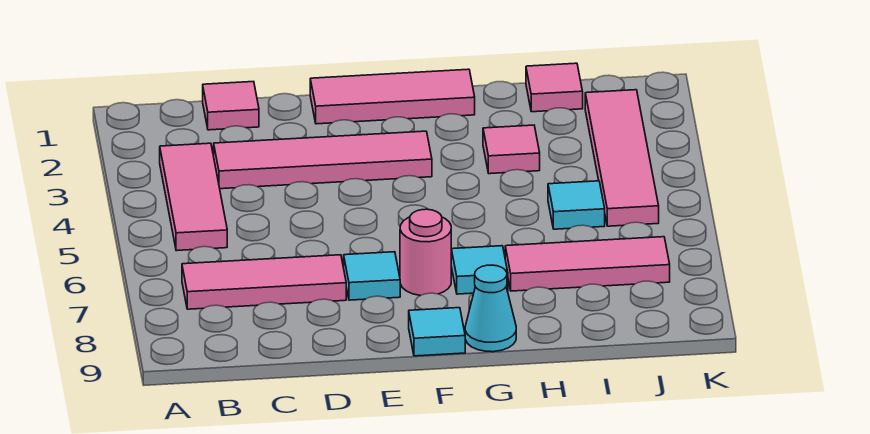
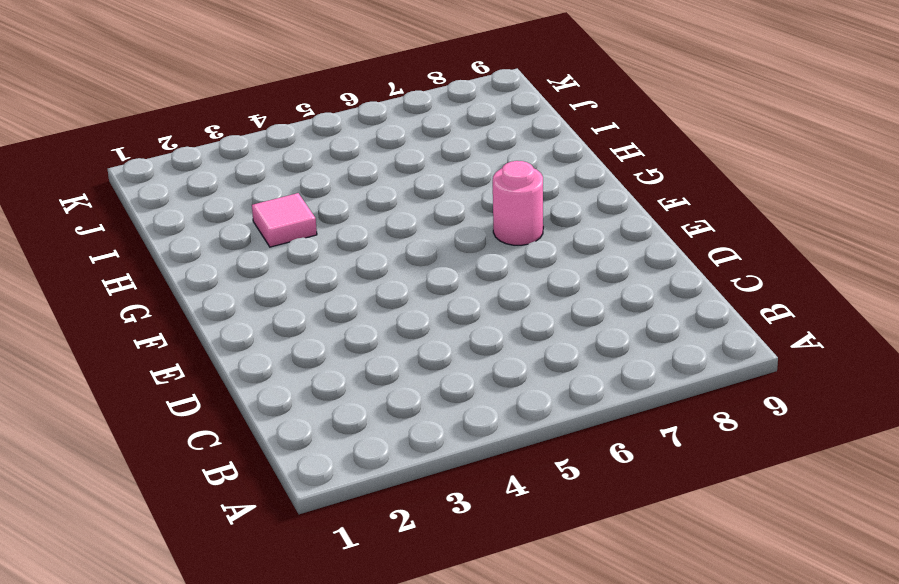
none -> pink tile B3:B5 level 1
none -> pink tile B7:D7 level 1
none -> pink tile C1 level 1

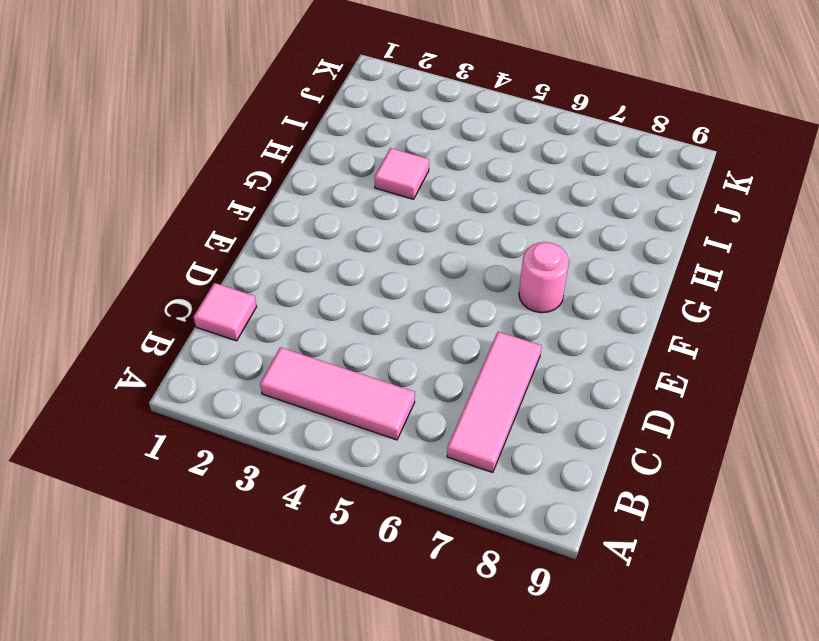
none -> pink tile C3:F3 level 1
none -> pink tile E1:G1 level 1
none -> cyan tile E7 level 1

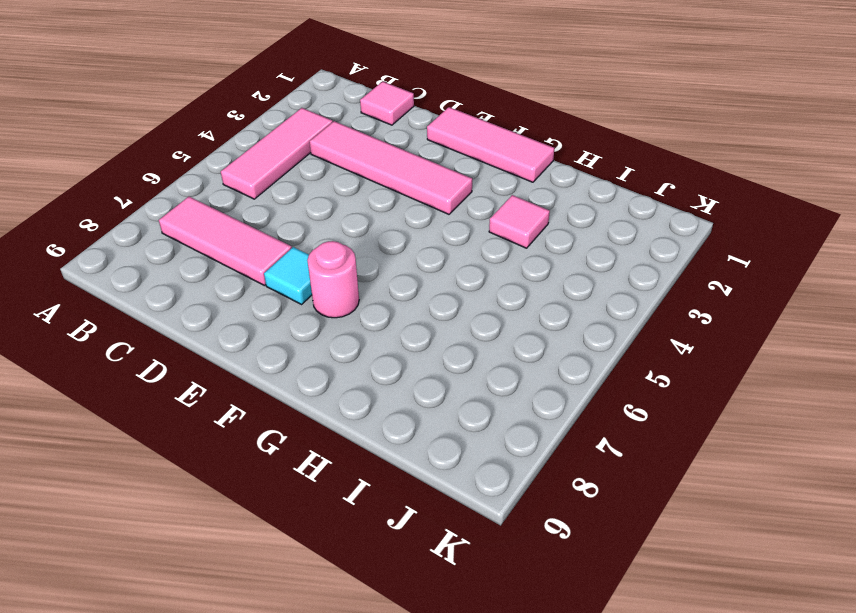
none -> cyan tile F9 level 1
none -> cyan tile G7 level 1
none -> cyan cone G9 level 1

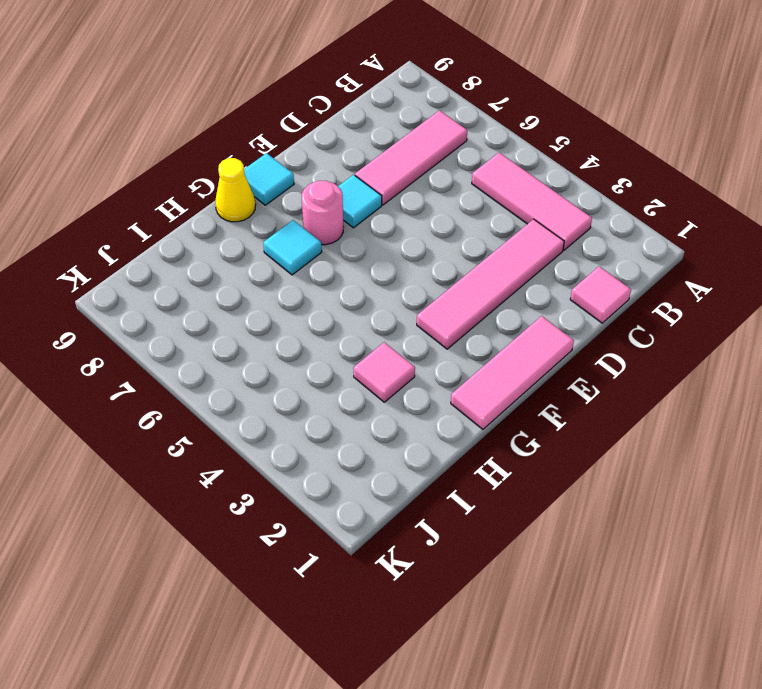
yellow cone G9 level 1 -> cyan cone G9 level 1
none -> pink tile H7:J7 level 1
none -> pink tile I1 level 1
none -> cyan tile I5 level 1

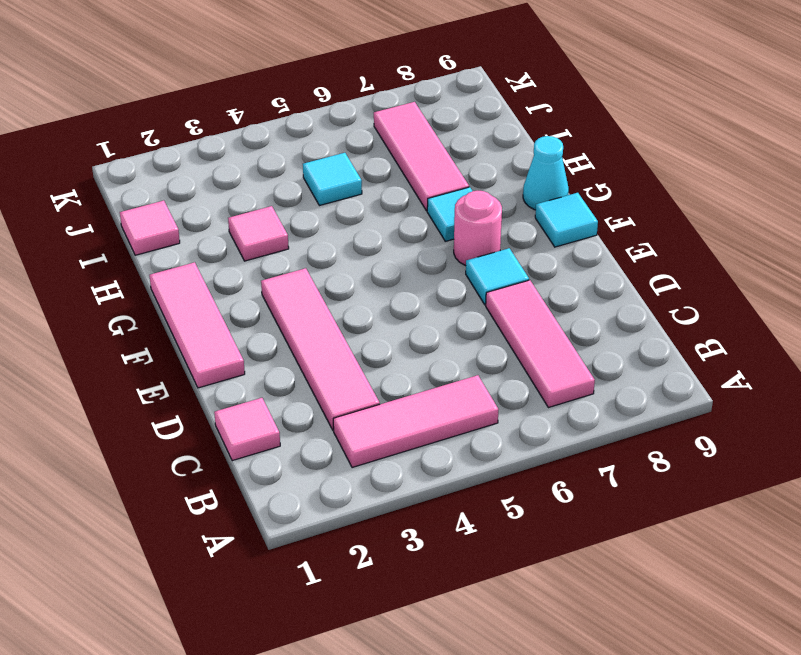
none -> pink tile J2:J5 level 1

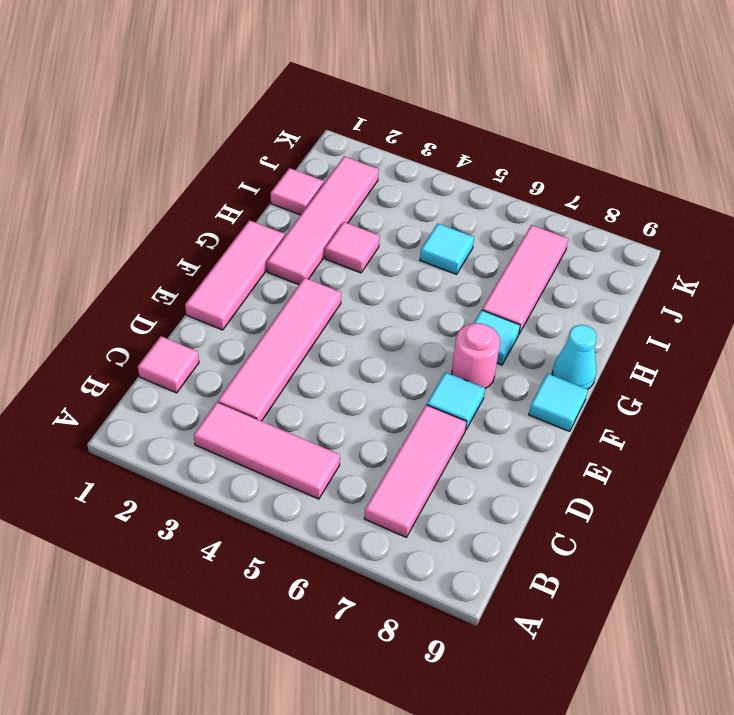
pink tile G2:J2 level 1 -> pink tile J2:J5 level 1

